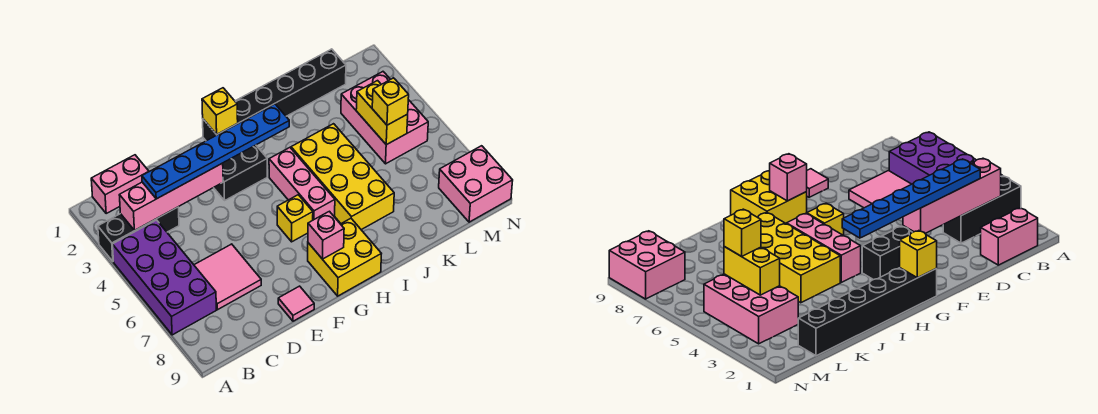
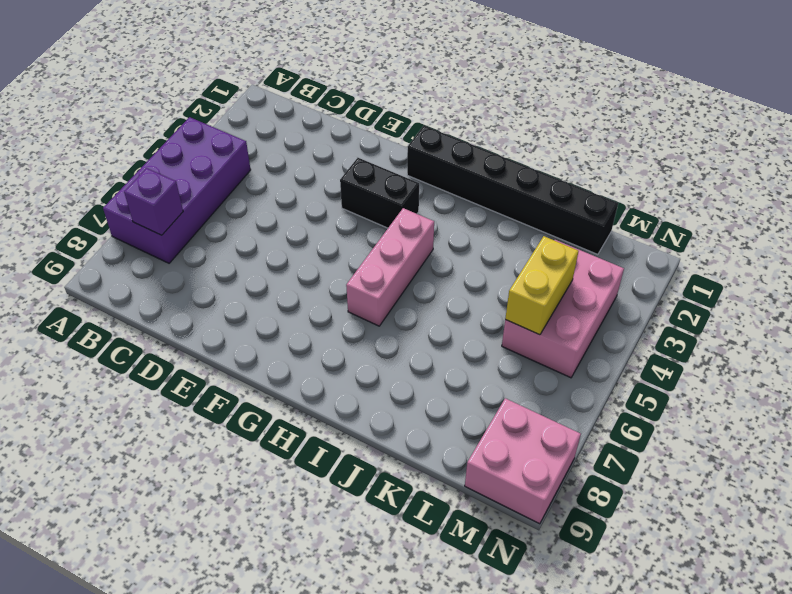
purple brick B7 level 2 -> none
none -> black brick A3:C3 level 1
none -> pink brick B1:C1 level 1
none -> pink tile C6:D7 level 1

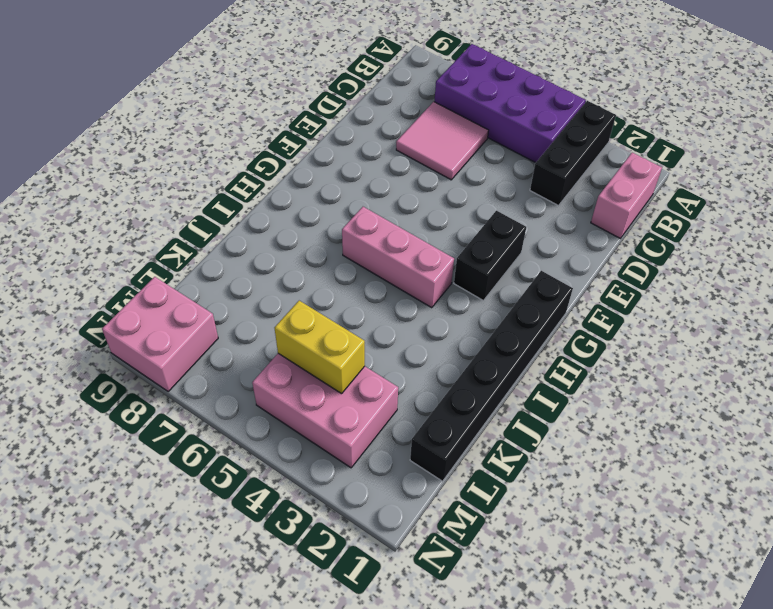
none -> pink tile E9 level 1
none -> yellow brick G6 level 1
none -> yellow brick G8:H9 level 1

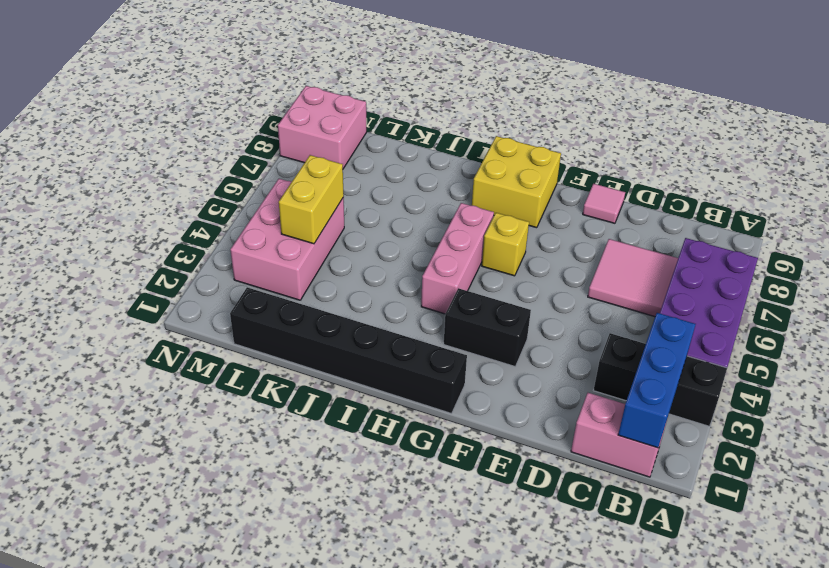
blue brick B1:B3 level 2 -> pink brick B3:E3 level 2
none -> yellow brick I4:J7 level 1
none -> yellow brick G1 level 2
none -> pink brick G8 level 2

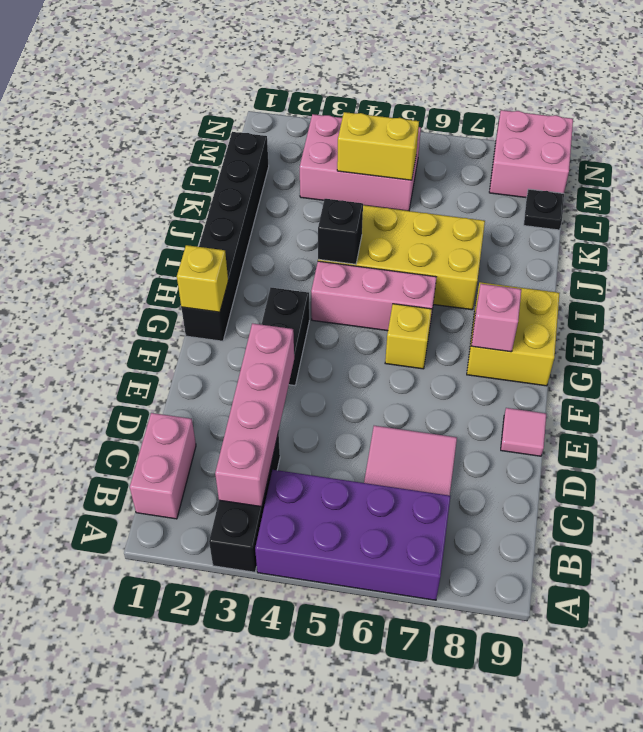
black brick I4 level 2 -> none
black plate L9 level 1 -> none
none -> blue plate C3:H3 level 3
none -> yellow brick L5 level 3

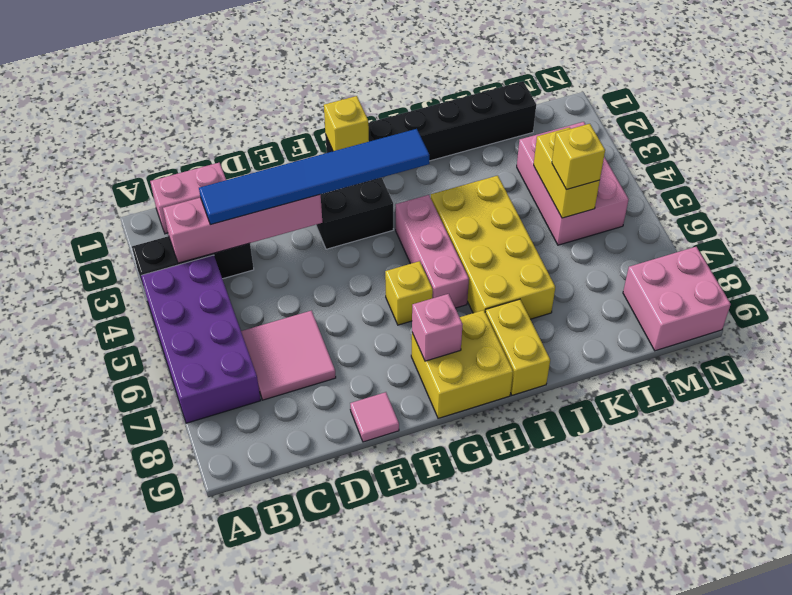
blue tile C3:H3 level 3 -> blue plate C3:H3 level 3
yellow brick I8:I9 level 1 -> none

